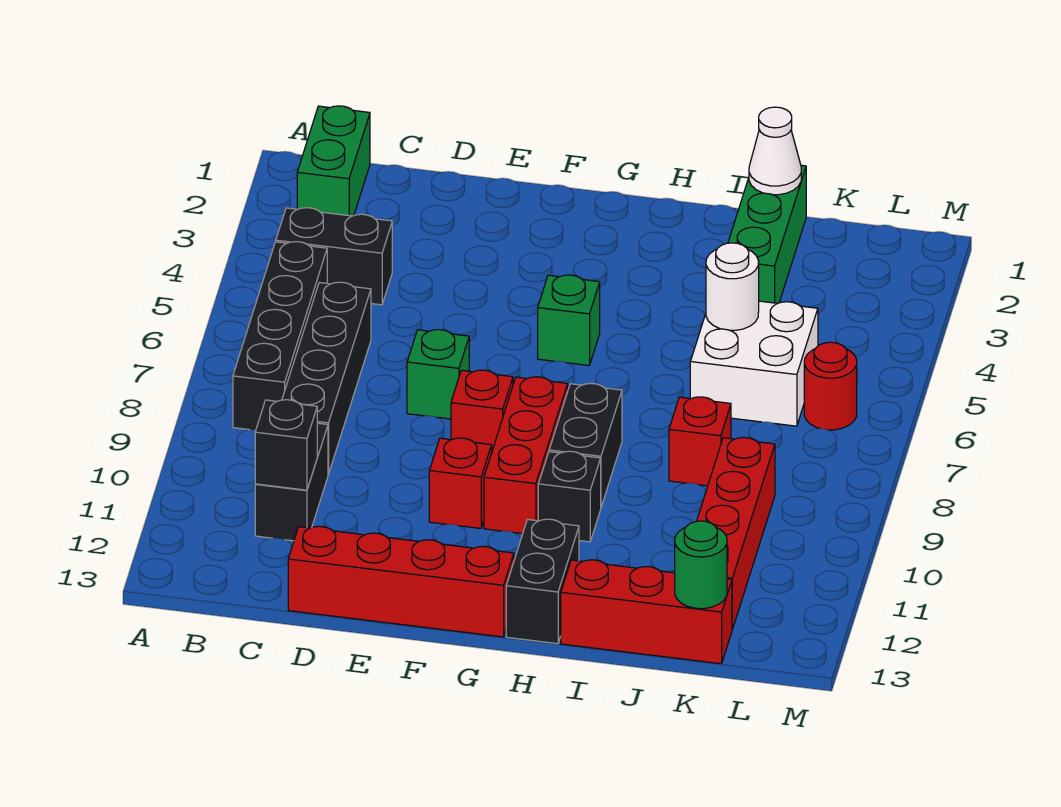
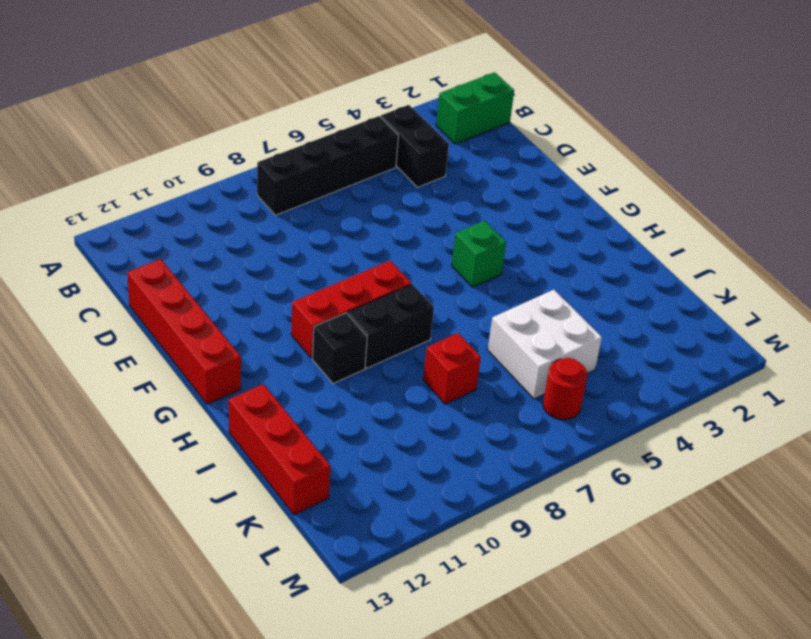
none -> black brick C6:C9 level 1
none -> black brick C10:C11 level 1
none -> green brick E7 level 1

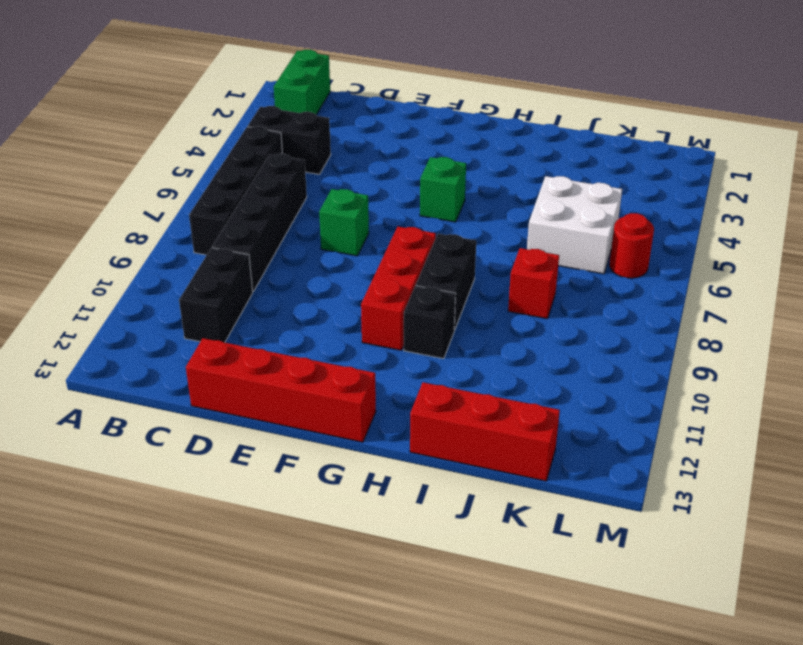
none -> red brick F8 level 1
none -> red brick F10 level 1
none -> black brick H12:H13 level 1

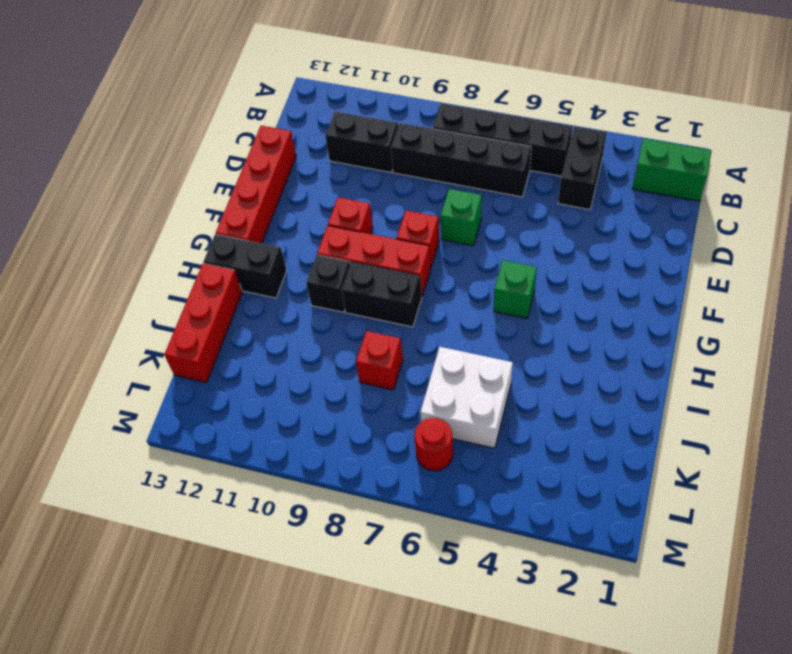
none -> green brick J1:J3 level 1
none -> red brick K9:K12 level 1
none -> black brick C11 level 2

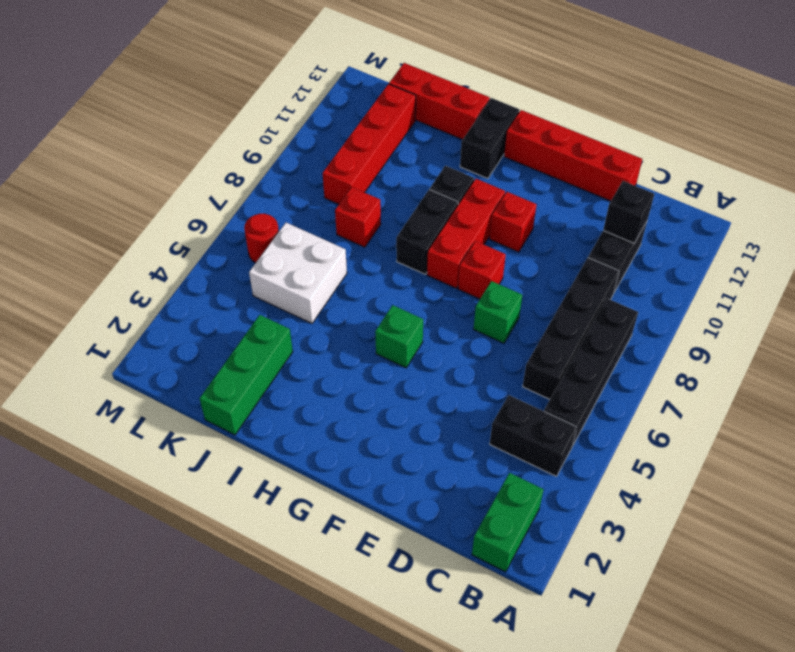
none -> white cone J1 level 2
none -> white round brick J5 level 2
none -> green round brick K13 level 2

